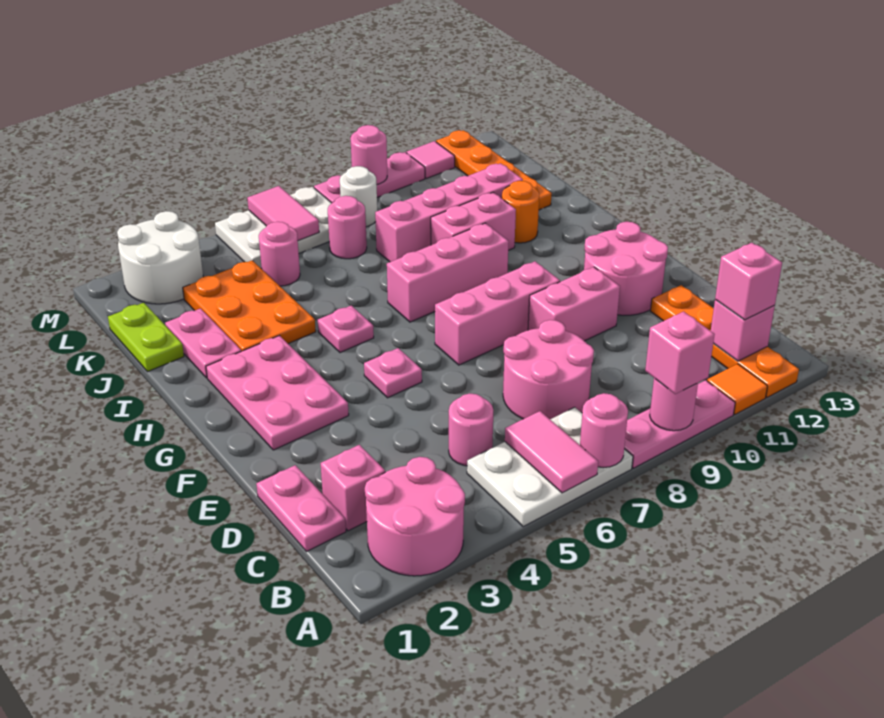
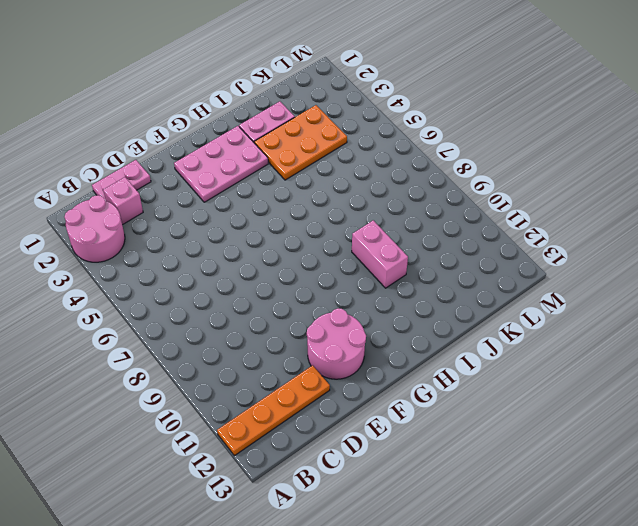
none -> white plate A5:B7 level 1
none -> pink plate A8:A10 level 1
none -> orange tile A11 level 1
none -> pink round brick C5 level 1

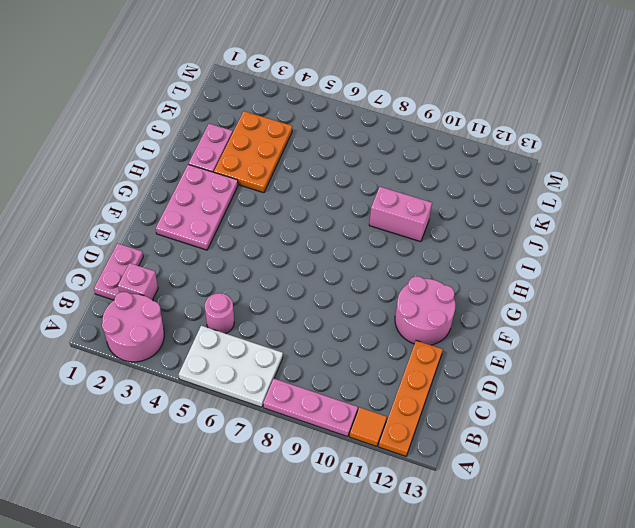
none -> pink round brick C7:D8 level 1
none -> pink brick E9:E10 level 1
none -> pink plate F5 level 1
none -> pink brick F7:F9 level 1

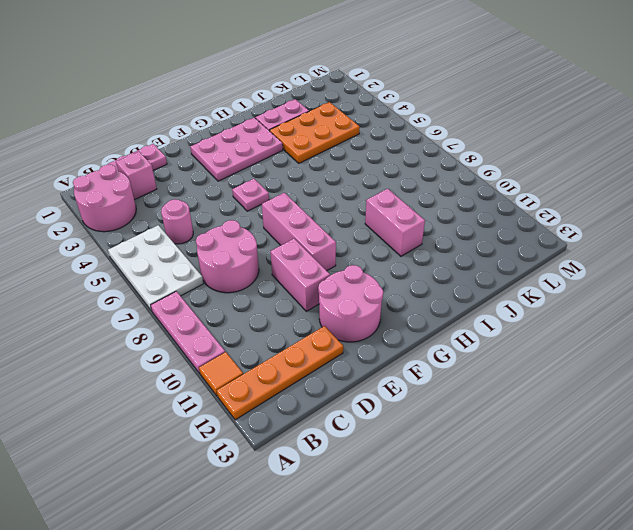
none -> pink plate H5 level 1
none -> pink brick H7:H9 level 1
none -> orange round brick I11 level 1
none -> lime plate J1:K1 level 1

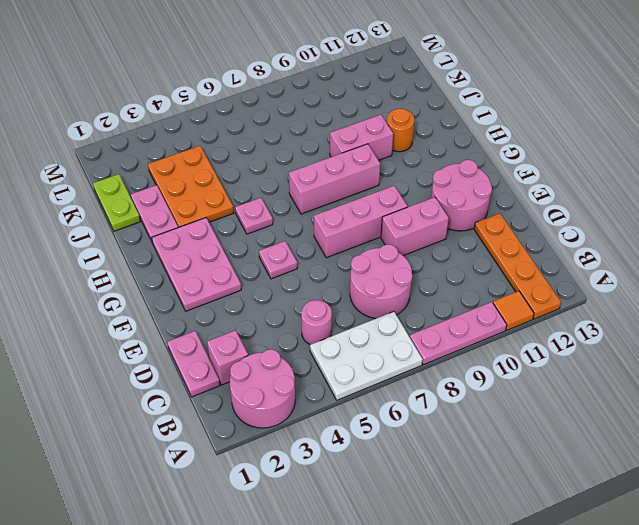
none -> pink brick J8:J11 level 1
none -> orange plate J12:M12 level 1
none -> pink round brick K5 level 1
none -> pink round brick K7 level 1

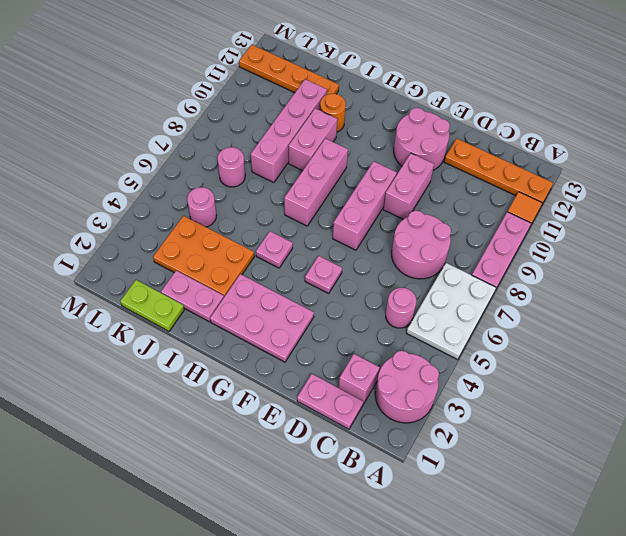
none -> white round brick L2:M3 level 1
none -> white plate L5:M7 level 1
none -> white round brick L8 level 1
none -> pink plate M8:M10 level 1

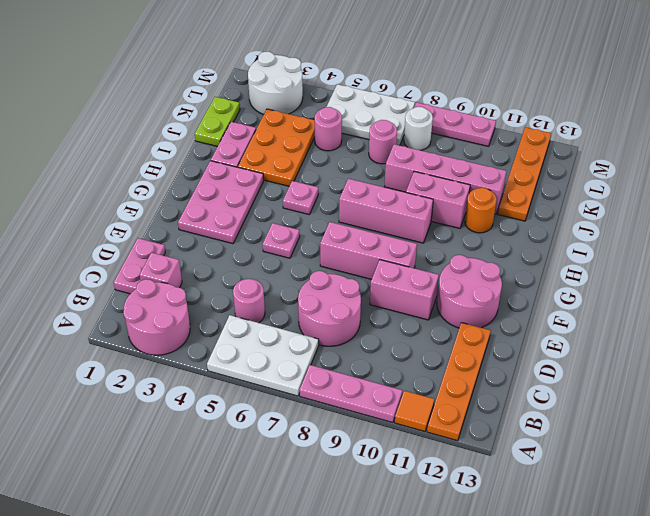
none -> pink tile M11 level 1
none -> pink tile A6:B6 level 2
none -> pink round brick A7 level 2
none -> pink round brick A9 level 2

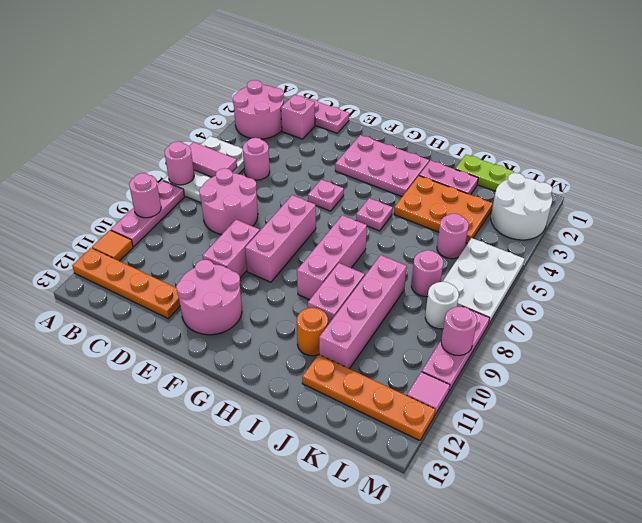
none -> pink brick B12 level 2
none -> pink tile L6:M6 level 2
none -> pink brick A9 level 3
none -> pink brick B12 level 3

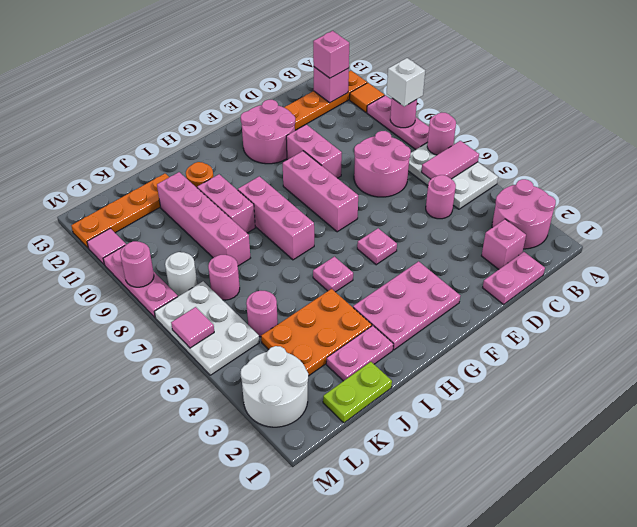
white brick A9 level 3 -> pink brick A9 level 3
pink tile M6 level 2 -> pink tile L6:M6 level 2

